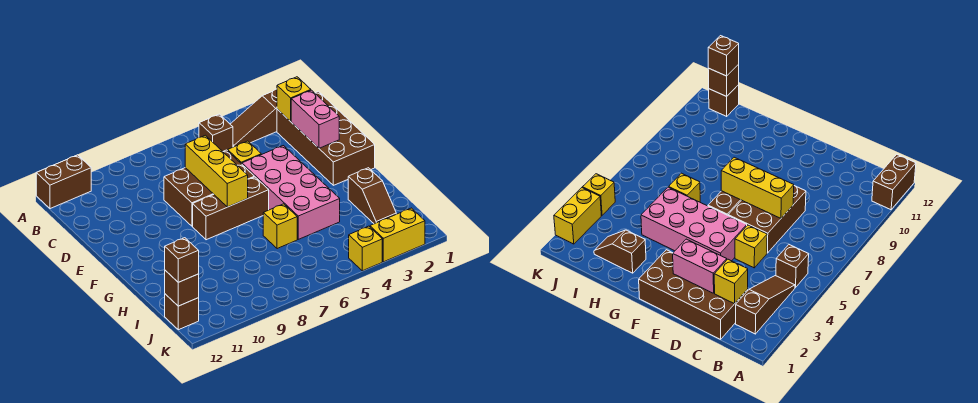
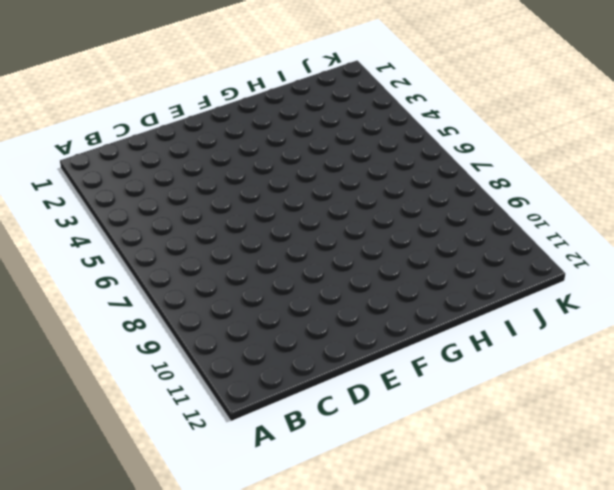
none -> brown brick A11:A12 level 1
none -> brown slope B2:B4 level 1 top 2
none -> brown brick B5 level 1

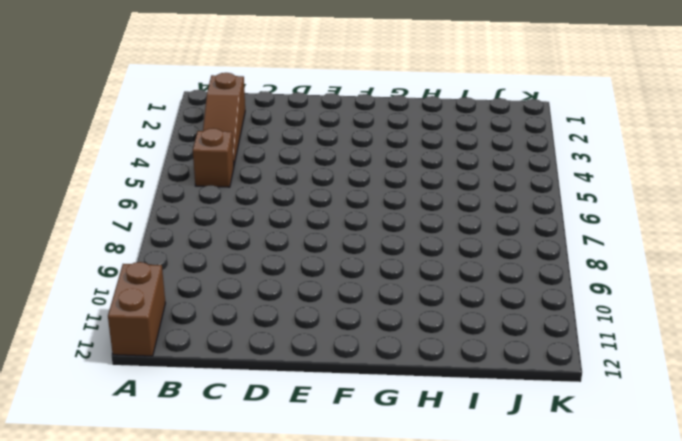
none -> brown brick C1:F2 level 1
none -> yellow brick D5 level 1
none -> brown brick D6:E8 level 1

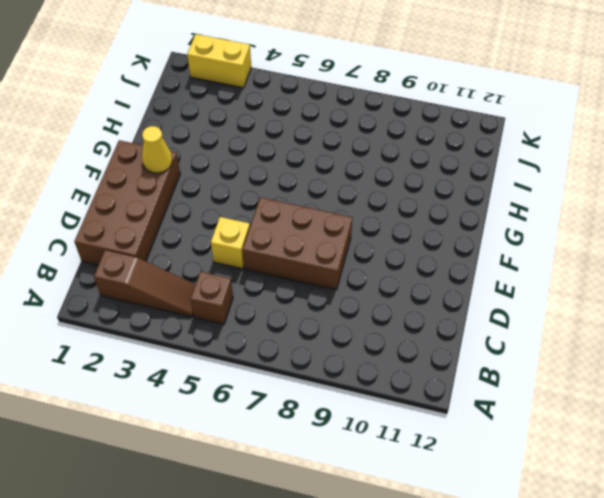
yellow cone F2 level 2 -> none
none -> brown brick A11:A12 level 1
none -> pink brick E4:H5 level 1
none -> brown brick F6:F8 level 1

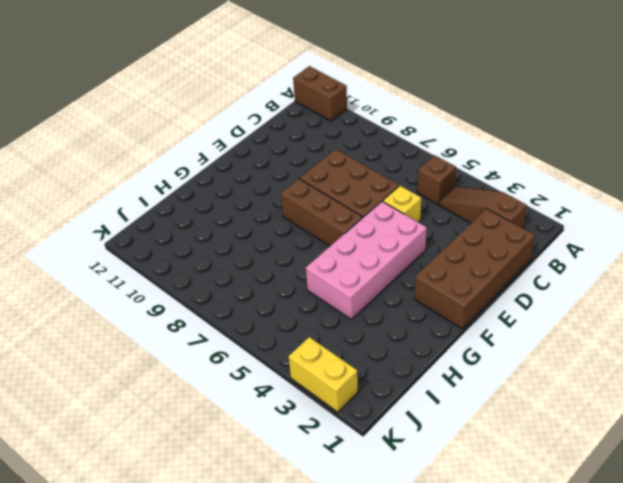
none -> brown slope H2:I2 level 1 top H
none -> yellow brick H6 level 1
none -> brown brick J12 level 1

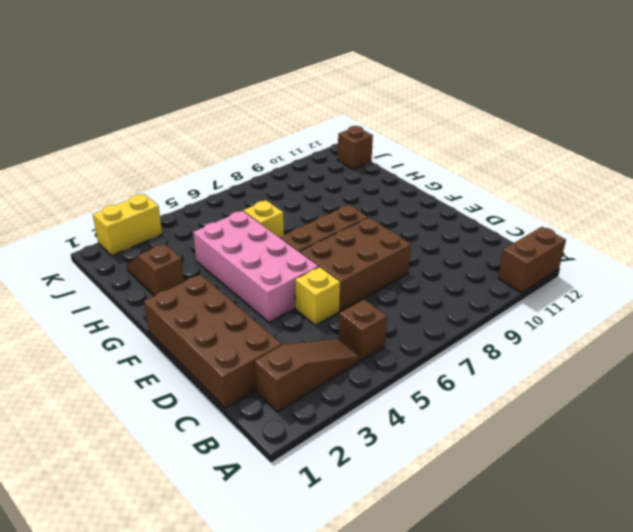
none -> yellow brick K4 level 1
none -> yellow brick C2 level 2
none -> pink brick D2:E2 level 2

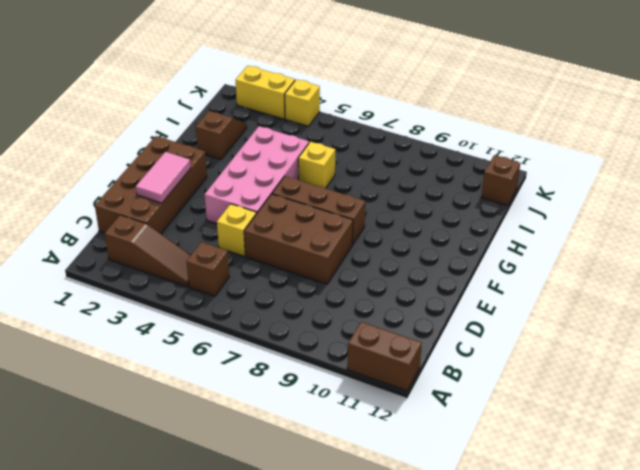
pink tile D2:E2 level 2 -> pink brick D2:E2 level 2
none -> yellow brick C2 level 2
none -> yellow brick D7:F7 level 2
none -> brown brick J12 level 2

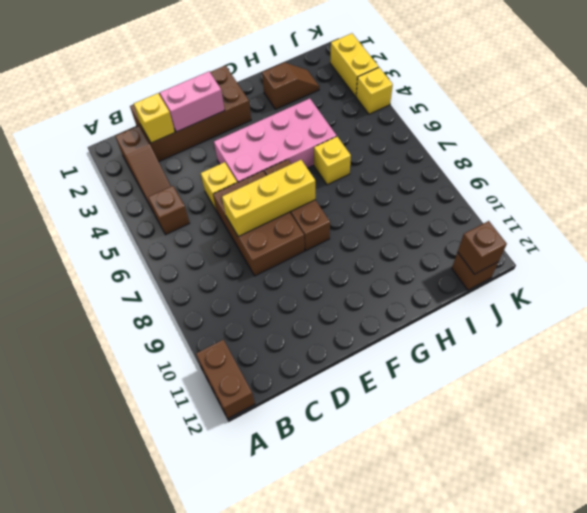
none -> brown brick J12 level 3

